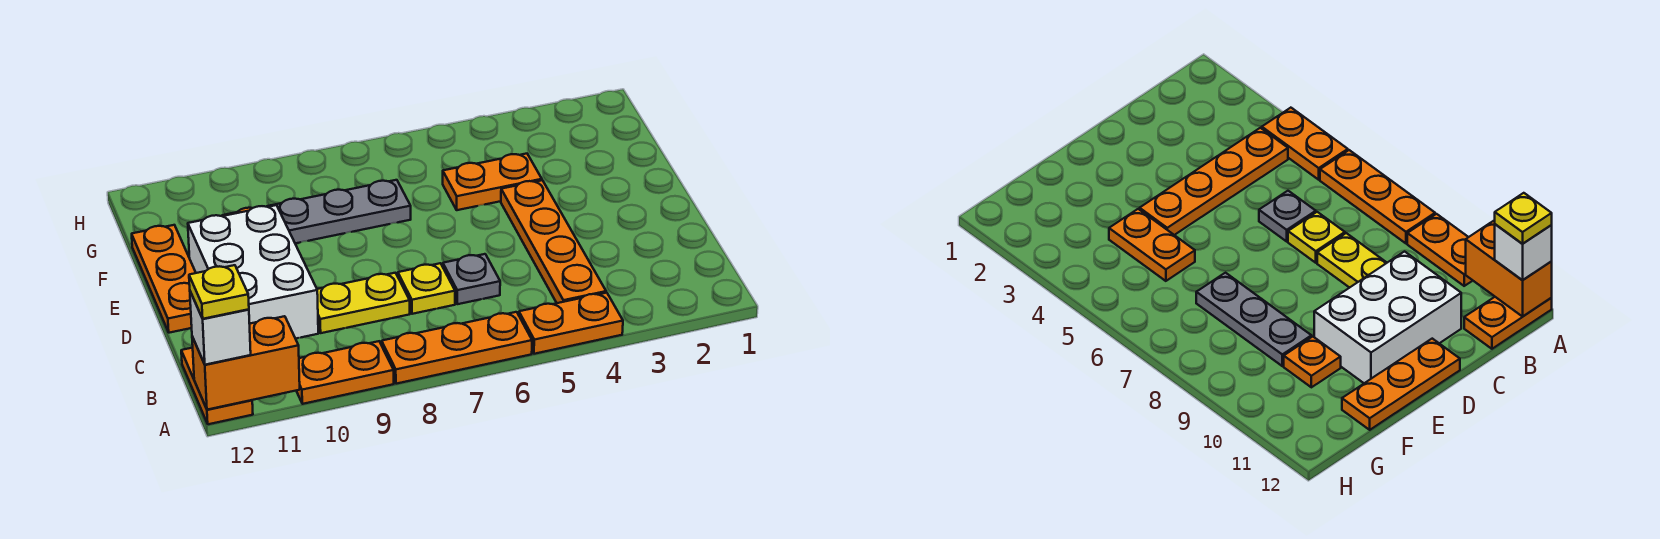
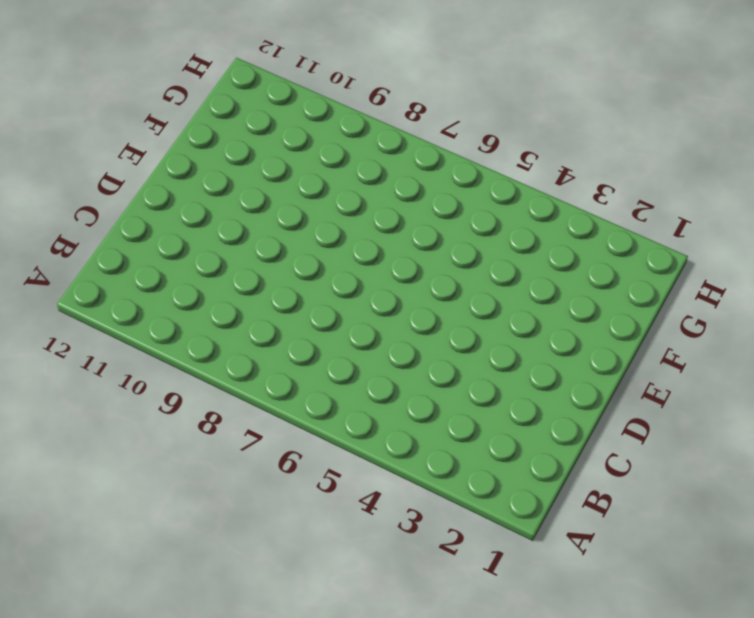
none -> orange plate A4:A5 level 1
none -> orange plate A6:A8 level 1
none -> orange plate A9:A10 level 1

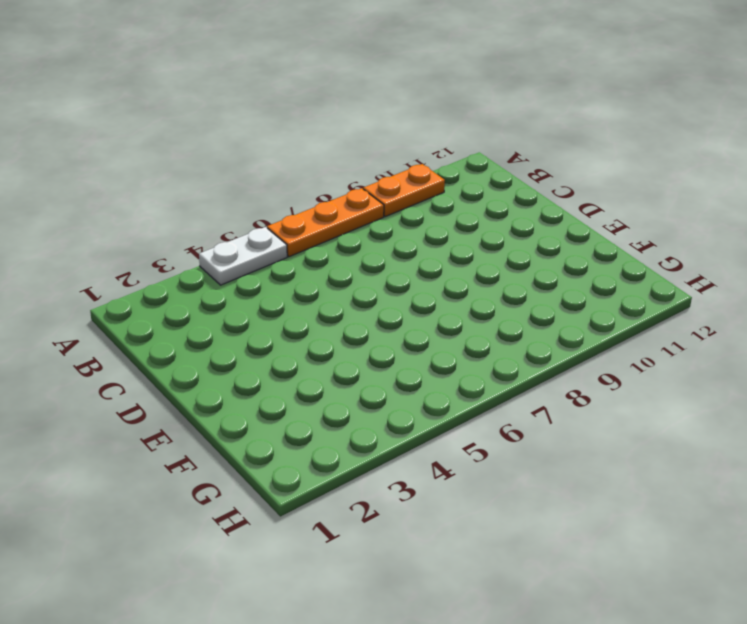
white plate A4:A5 level 1 -> orange plate A4:A5 level 1
none -> orange plate A12:B12 level 1
none -> orange plate B4:E4 level 1
none -> grey plate C6 level 1

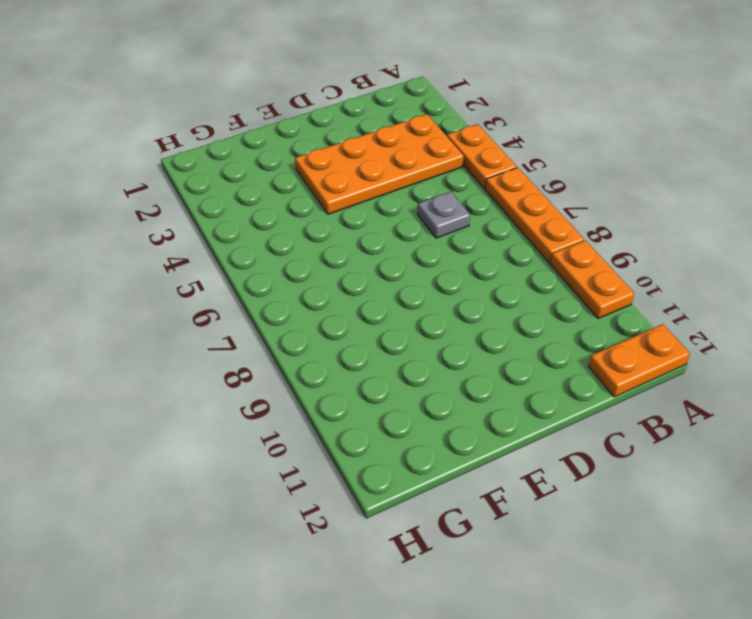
orange plate B3:E4 level 1 -> orange plate B4:E4 level 1
none -> yellow plate C7 level 1
none -> yellow plate C8:C9 level 1
none -> white brick C10:E11 level 1

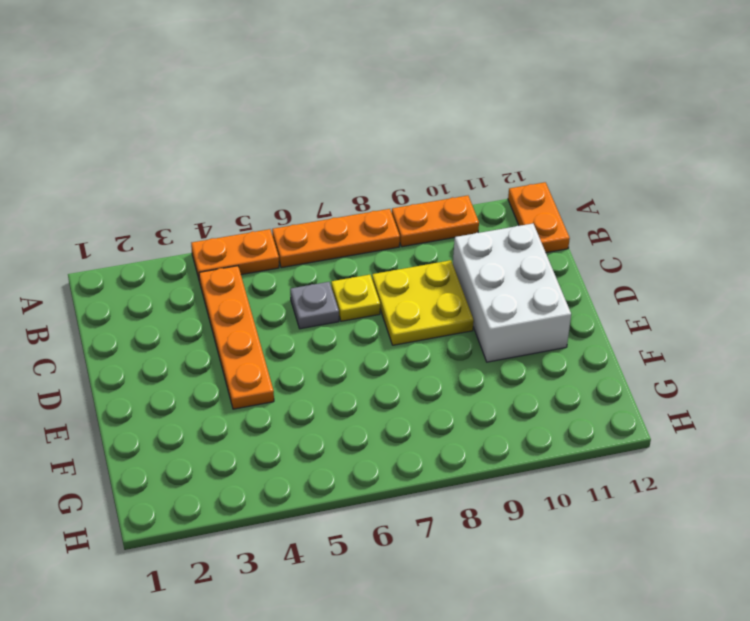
yellow plate C8:D9 level 1 -> yellow plate C8:C9 level 1
none -> orange plate D12:F12 level 1
none -> orange plate F4:F5 level 1
none -> grey plate F7:F9 level 1

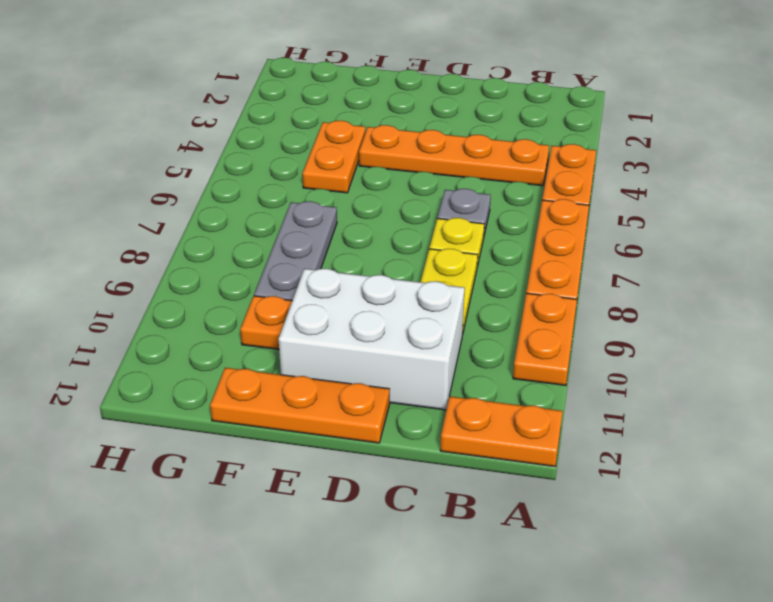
none -> orange brick A11:A12 level 2
none -> white brick A12 level 3
none -> yellow plate A12 level 4

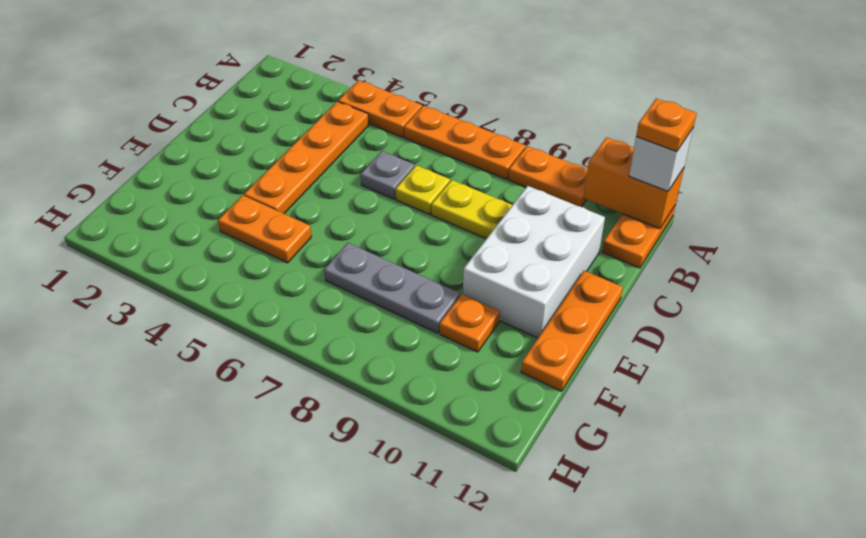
orange plate A12 level 4 -> yellow plate A12 level 4

